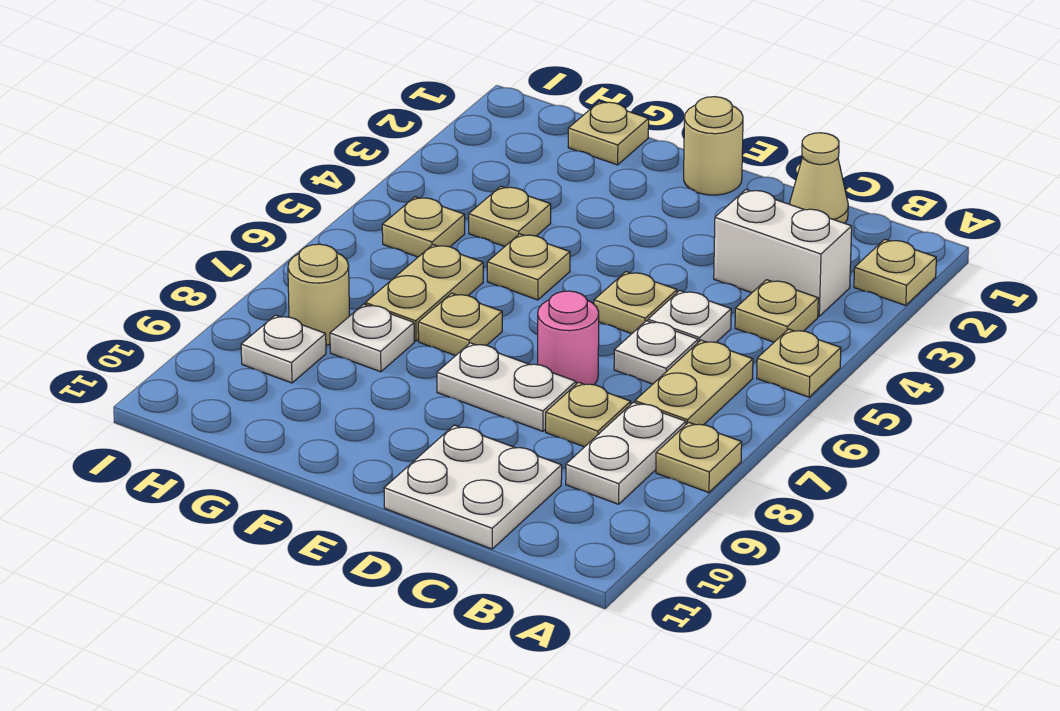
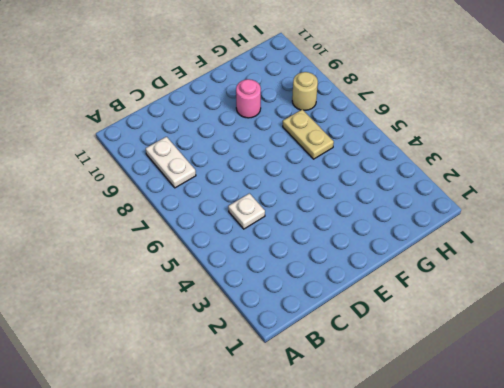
pink round brick F9 level 1 -> pink round brick D7 level 1
none -> tan plate A2 level 1
none -> tan plate A5 level 1
none -> tan plate A8 level 1

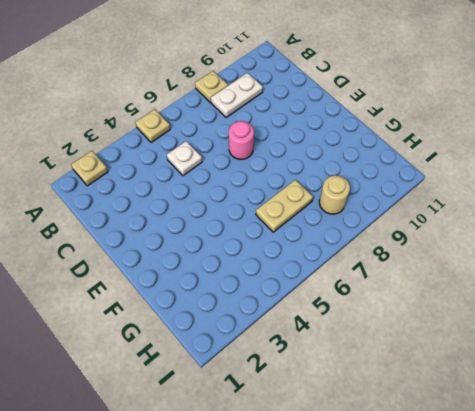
none -> white brick B3:C3 level 1
none -> tan plate B4 level 1
none -> tan plate B6:B7 level 1

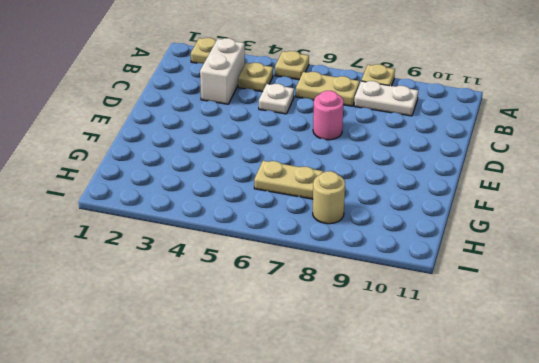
none -> tan cone C1 level 1
none -> white plate C6 level 1
none -> tan plate C8 level 1

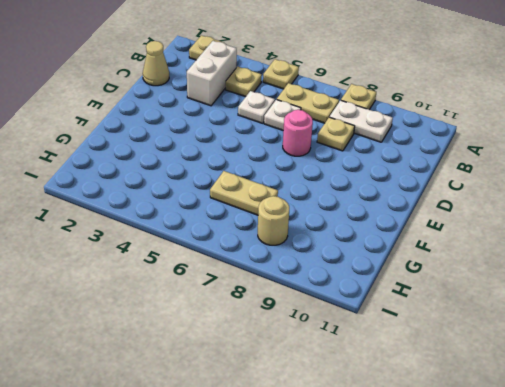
none -> white plate C10:D11 level 1
none -> tan plate D5 level 1
none -> white plate D8:E8 level 1

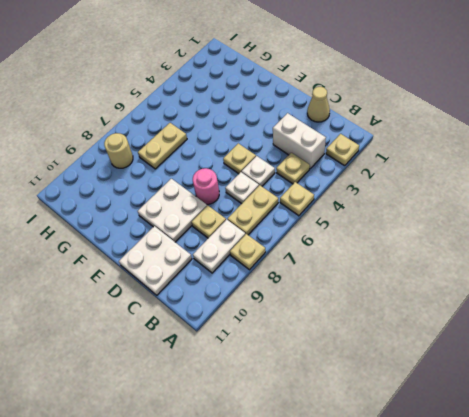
white plate D8:E9 level 1 -> white plate D8:E8 level 1
none -> tan round brick E1 level 1
none -> tan plate F5 level 1
none -> tan plate F7 level 1

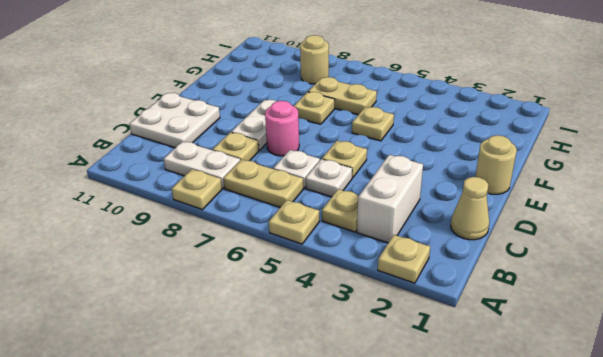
none -> tan plate G1 level 1
none -> tan plate G4 level 1
none -> white plate G8 level 1

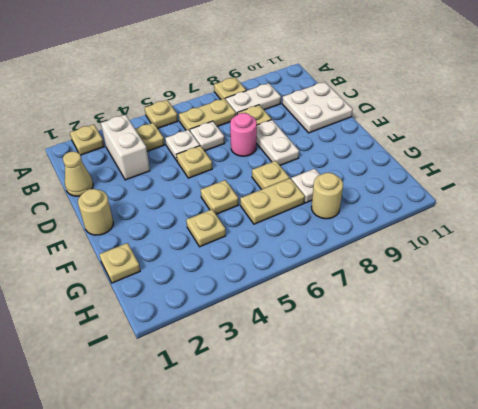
none -> tan plate H5 level 1
none -> white plate H9 level 1

